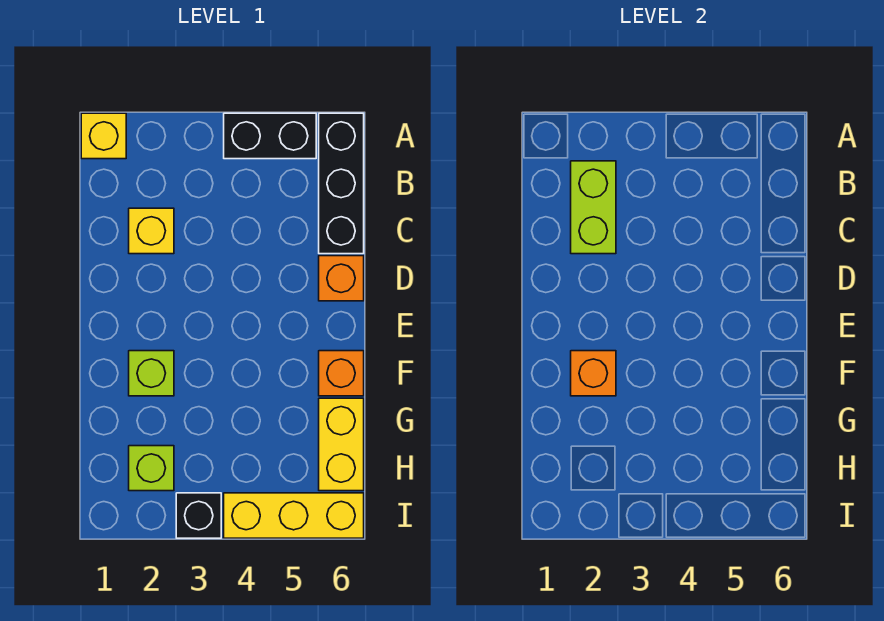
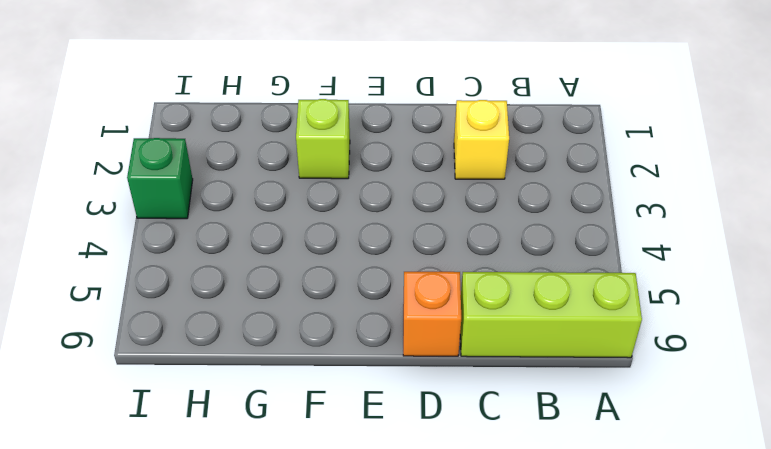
lime brick A6:C6 level 1 -> black brick A6:C6 level 1
green brick I3 level 1 -> black brick I3 level 1
none -> yellow brick A1 level 1
none -> black brick A4:A5 level 1
none -> orange brick F6 level 1

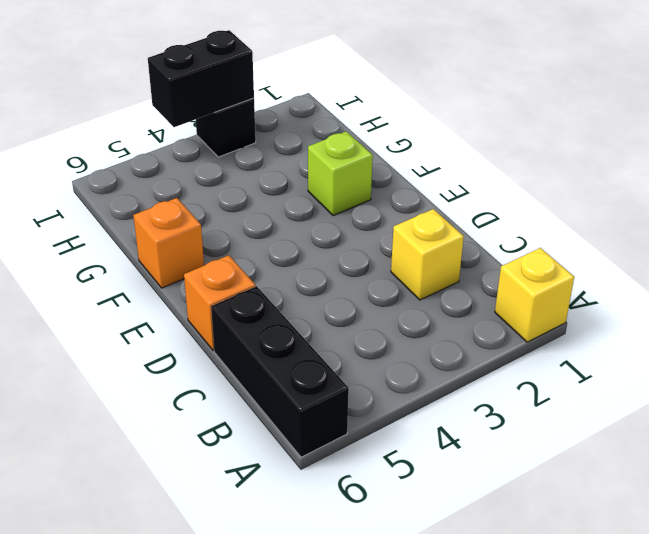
black brick I3:I4 level 2 -> black brick A4:A5 level 1
none -> yellow brick G6:H6 level 1
none -> lime brick H2 level 1
none -> yellow brick I4:I6 level 1

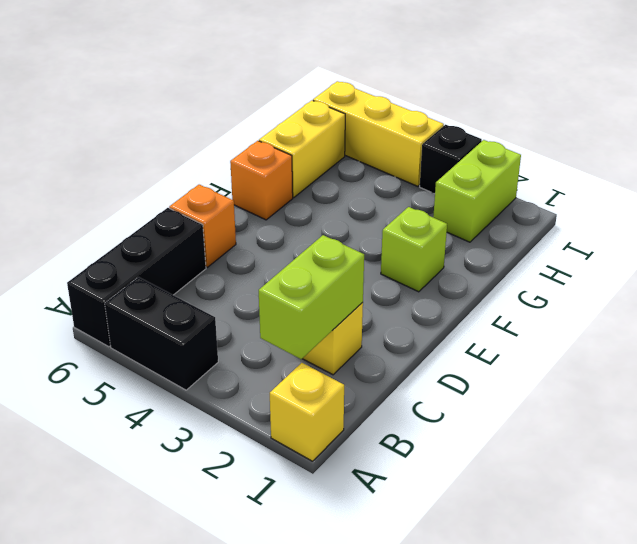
lime brick H2:I2 level 1 -> lime brick H2 level 1
none -> orange brick F2 level 2

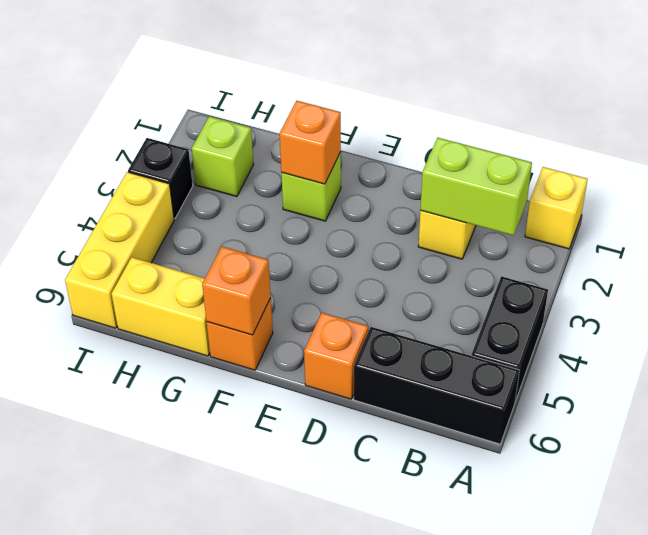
orange brick F6 level 2 -> none

